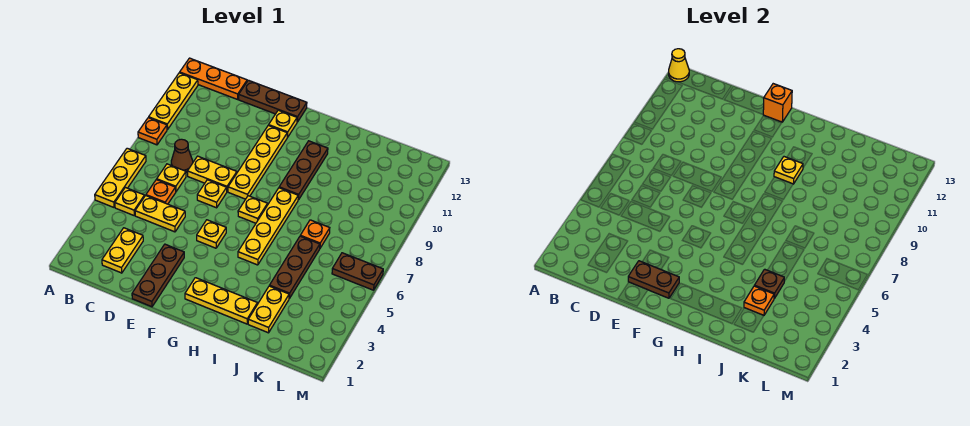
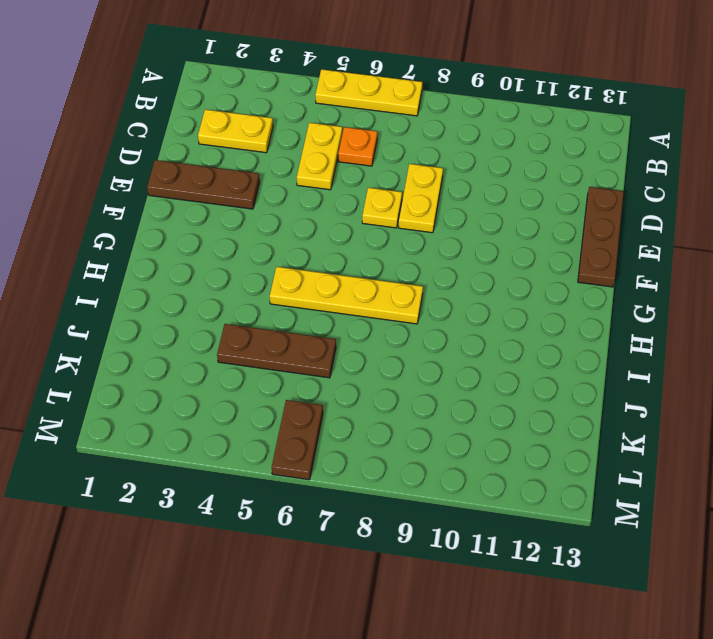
none -> orange plate A9 level 1
none -> yellow plate A10:A12 level 1
none -> orange plate A13:C13 level 1
none -> yellow plate B5 level 1

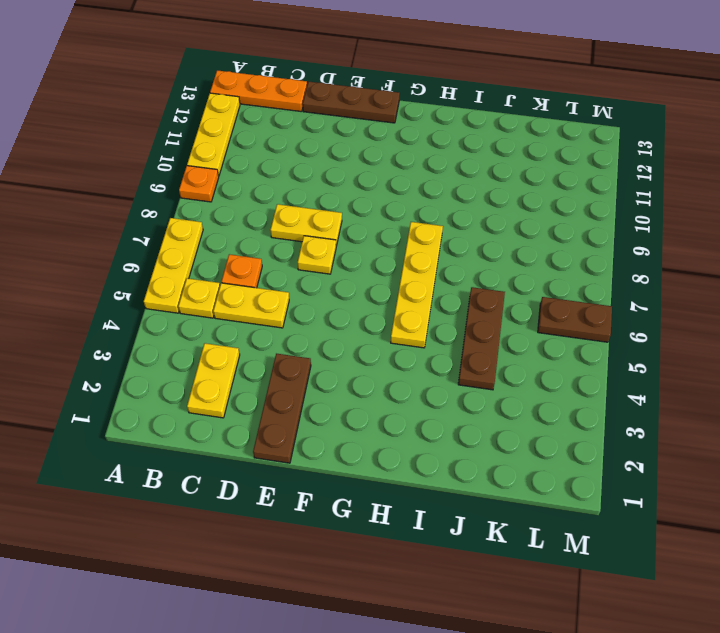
none -> yellow plate C7 level 1
none -> brown cone C8 level 1
none -> yellow plate F5 level 1
none -> yellow plate F8:F11 level 1

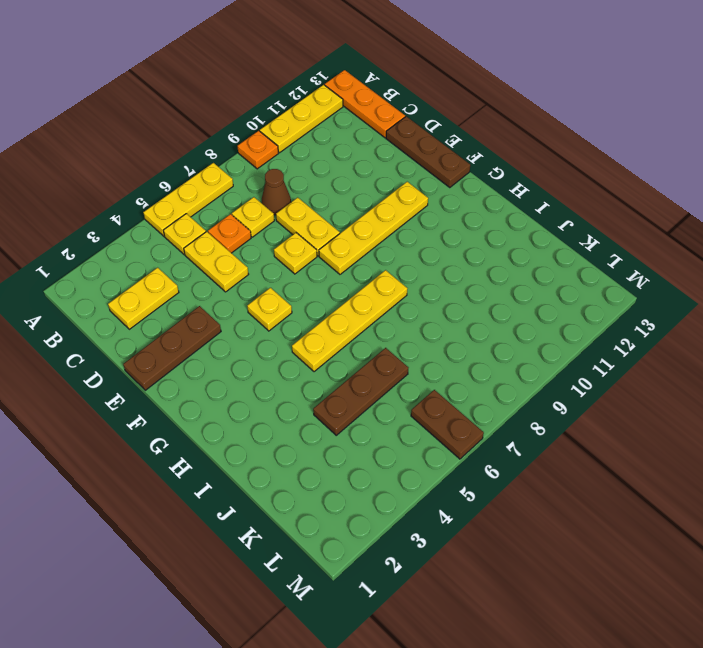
none -> yellow plate F12 level 1
none -> yellow plate G2:I2 level 1
none -> yellow plate G7 level 1
none -> brown plate H9:H11 level 1

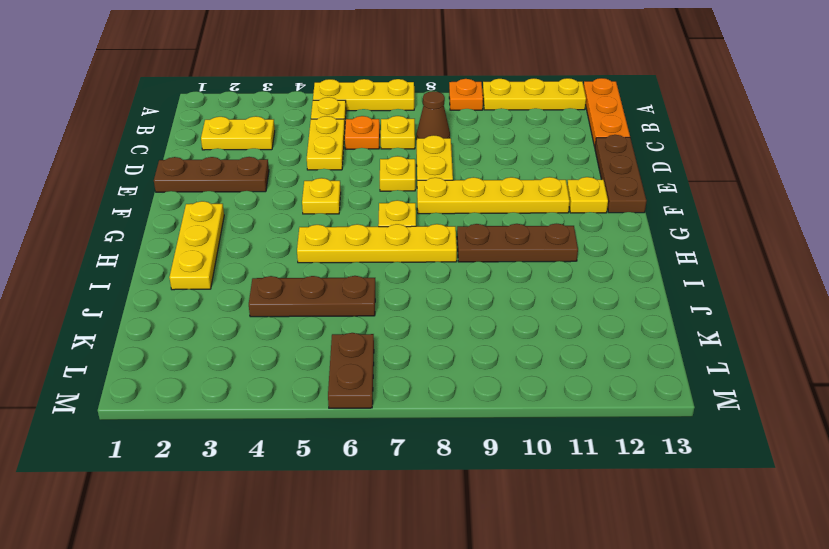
none -> yellow plate J2:J3 level 1
none -> orange plate J7 level 1
none -> yellow cone A13 level 2
none -> brown plate E2:F2 level 2

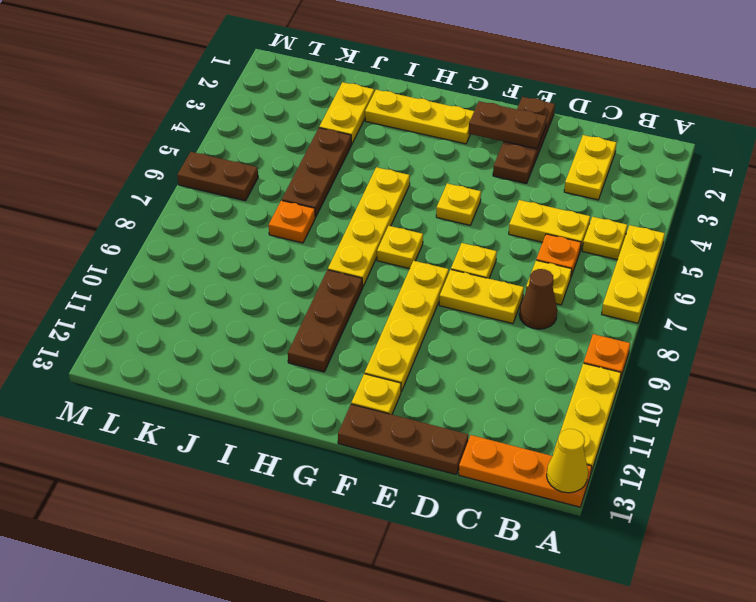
none -> orange brick F13 level 2
none -> yellow plate H10 level 2
none -> orange plate J3 level 2
none -> brown plate J4 level 2

